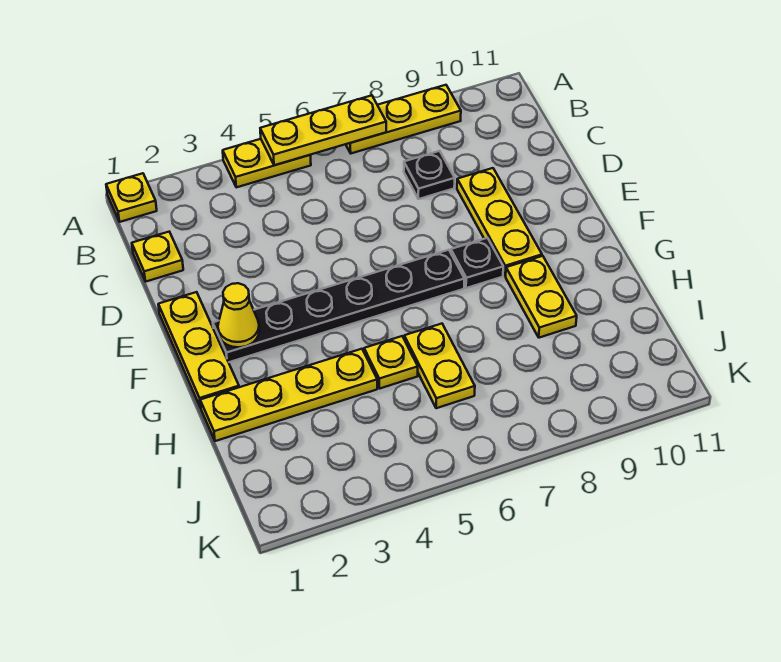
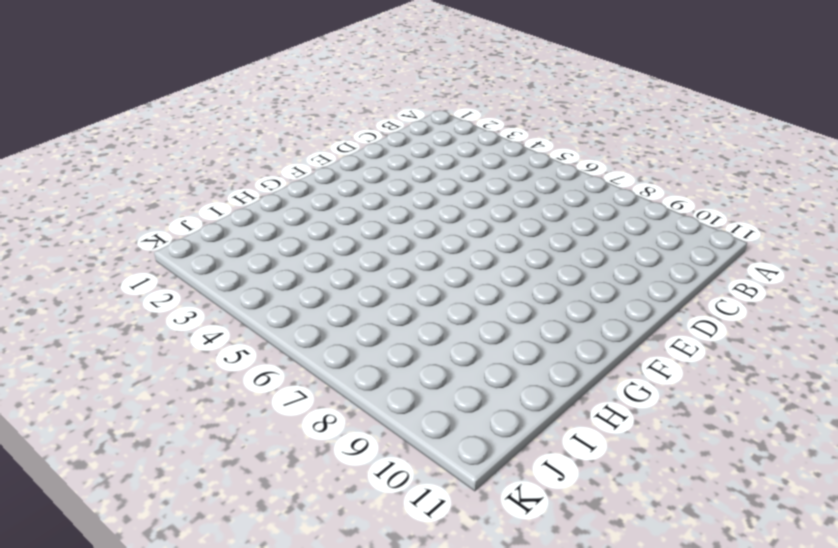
none -> yellow plate A1 level 1
none -> yellow plate A4:A5 level 1
none -> yellow plate A7:A9 level 1

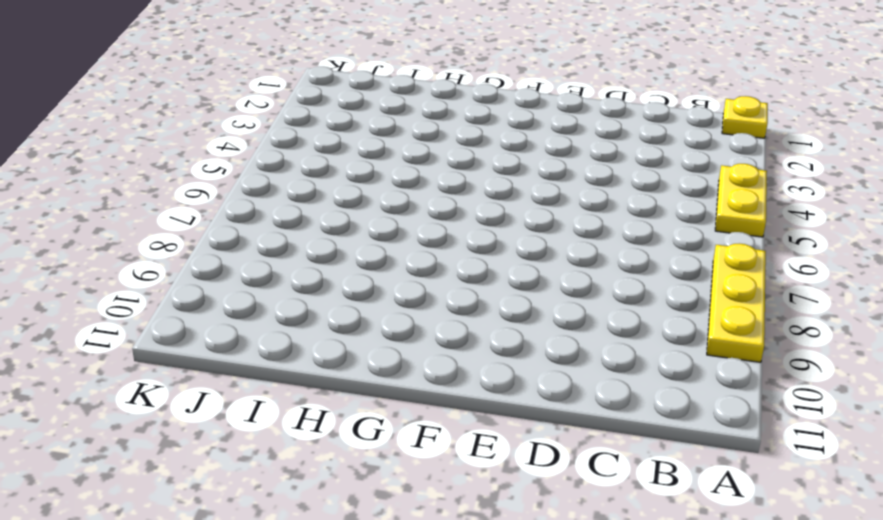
none -> yellow plate C1 level 1
none -> black plate C8 level 1
none -> yellow plate D9:F9 level 1

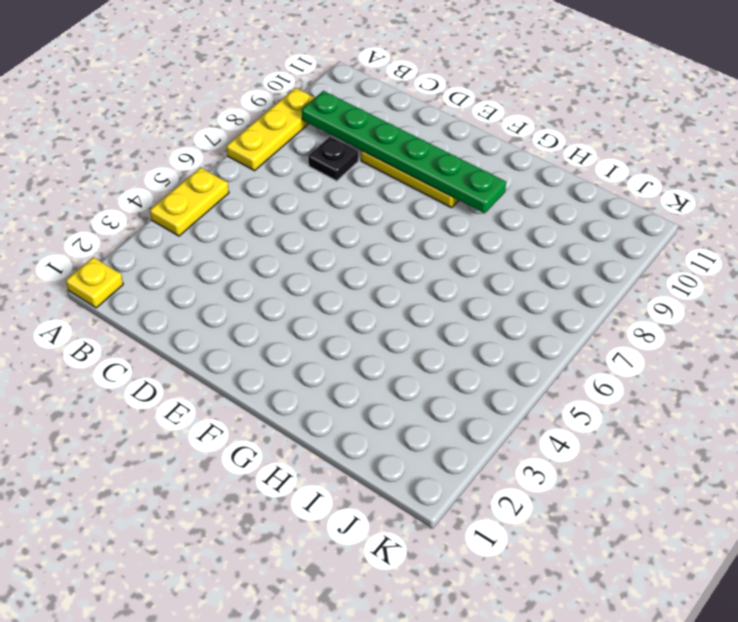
green plate B9:G9 level 2 -> none
none -> yellow plate C1 level 1
none -> yellow plate E1:G1 level 1
none -> black plate F2:F7 level 1

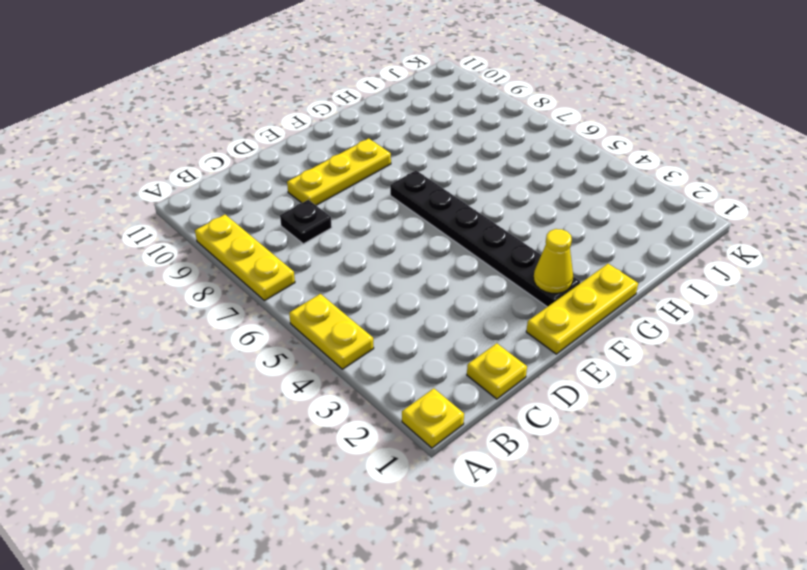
none -> black plate F8 level 1
none -> yellow plate G9:H9 level 1
none -> yellow plate H1:H4 level 1

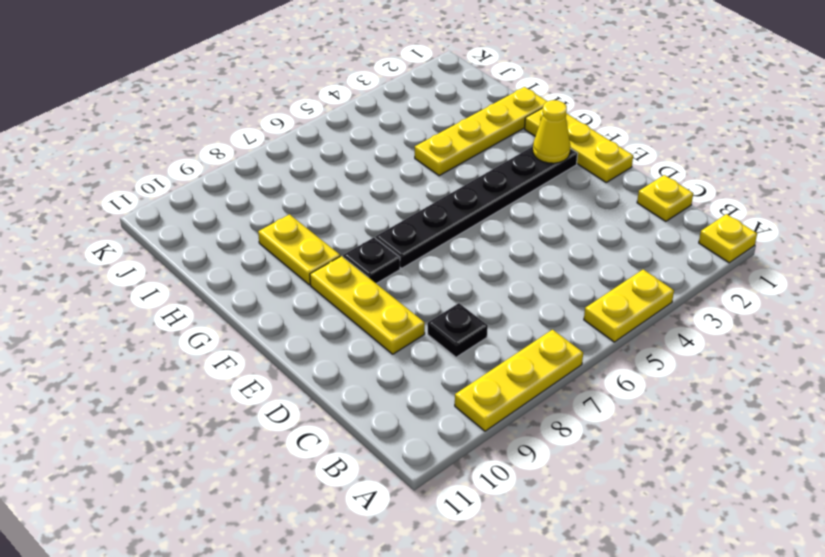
none -> yellow plate H5 level 1
none -> yellow plate H6:I6 level 1
none -> yellow plate A5:A7 level 2

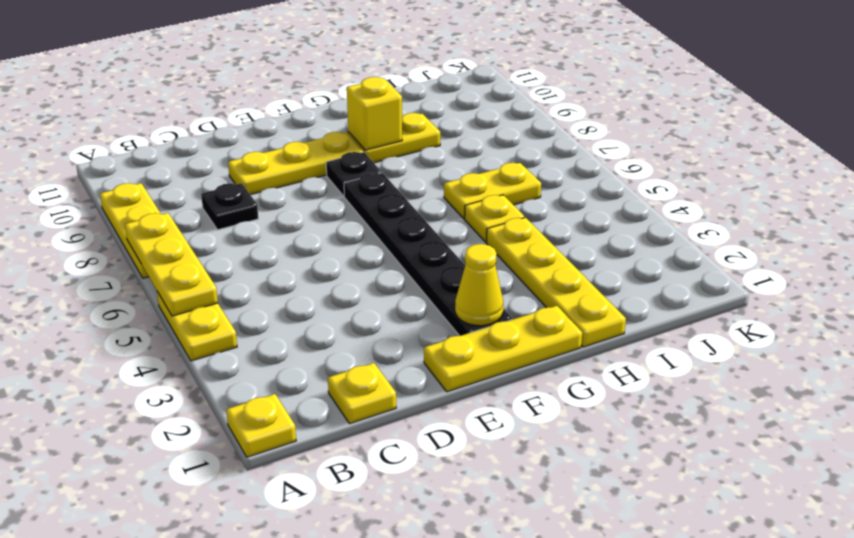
yellow brick G9 level 2 -> none

